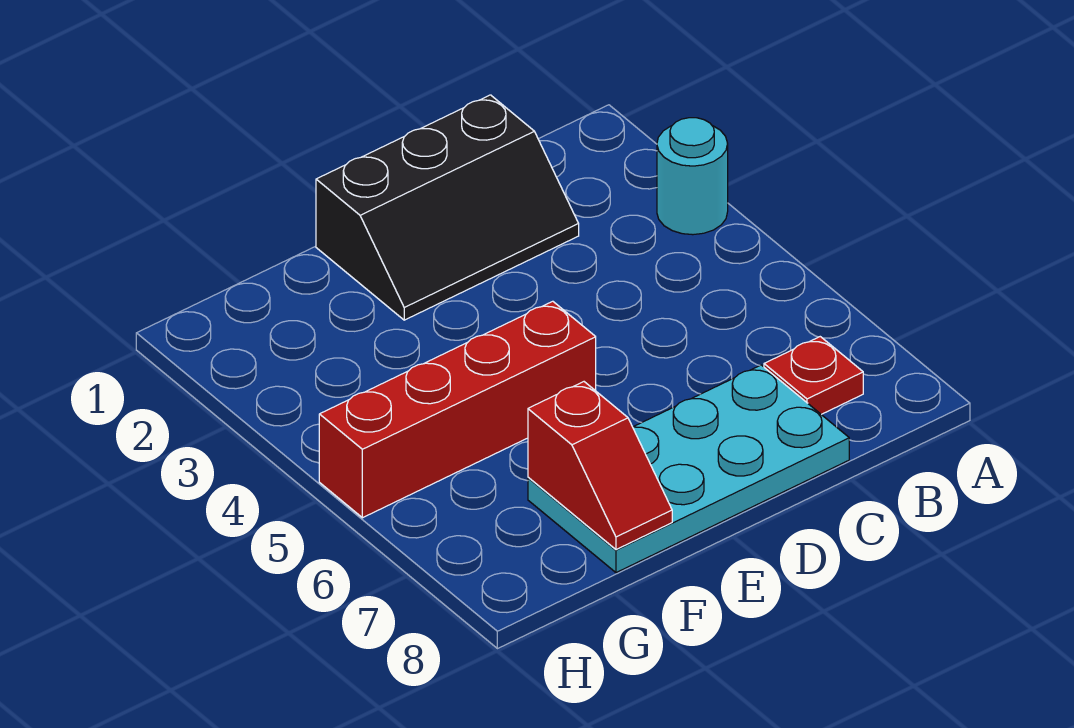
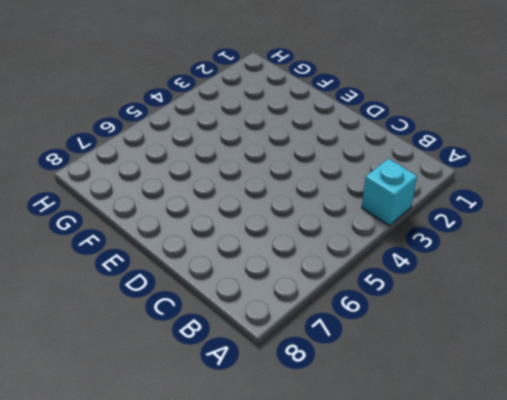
cyan brick A3 level 1 -> cyan round brick A3 level 1
none -> red plate B7 level 1
none -> black slope C1:E2 level 1 top 1

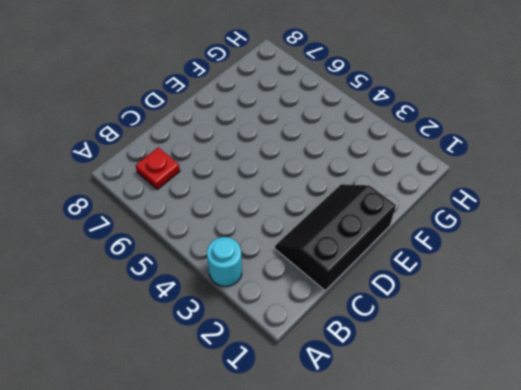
none -> cyan plate C7:F8 level 1
none -> red brick E5:H5 level 1

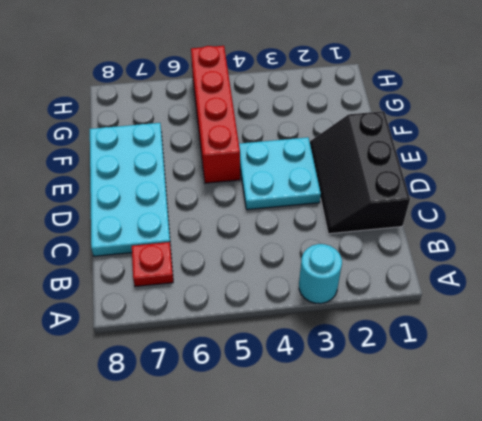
cyan plate D3:E4 level 1 -> none
none -> red slope F7:F8 level 2 top 7

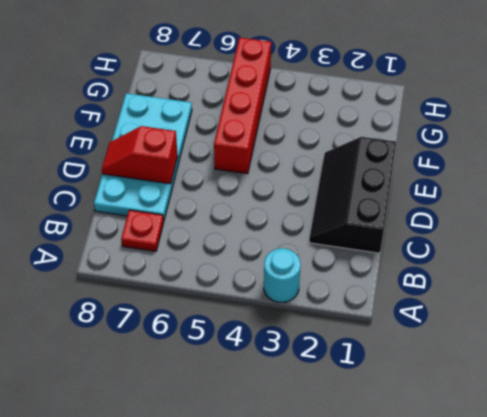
red slope D7:D8 level 2 top 7 -> red slope F7:F8 level 2 top 7

